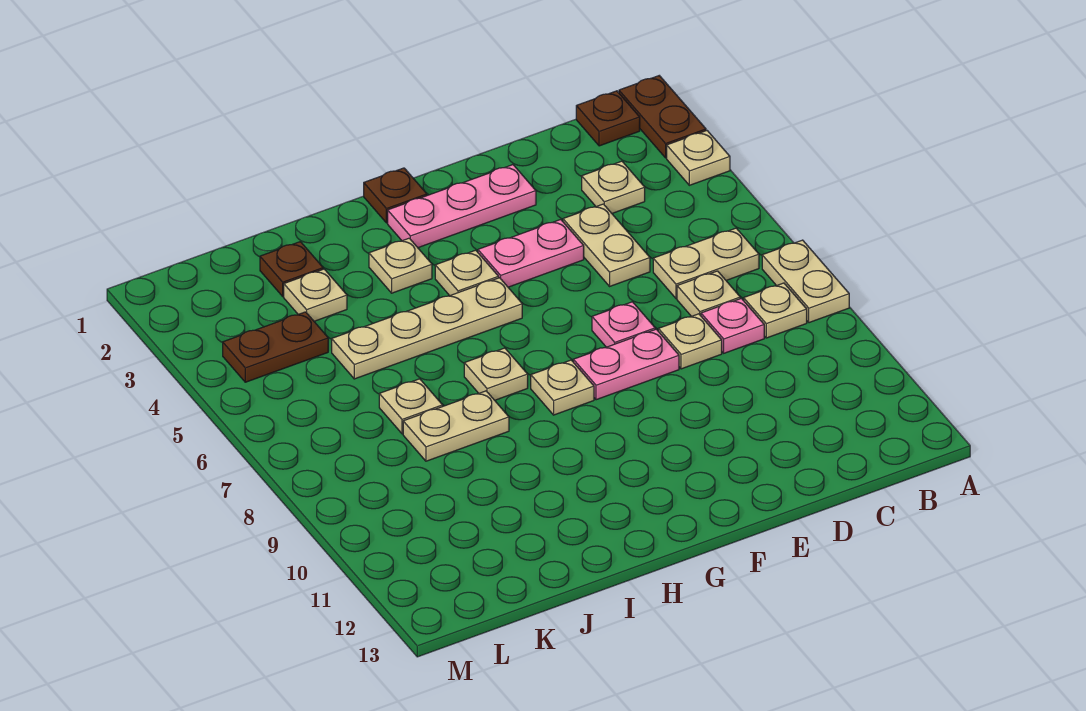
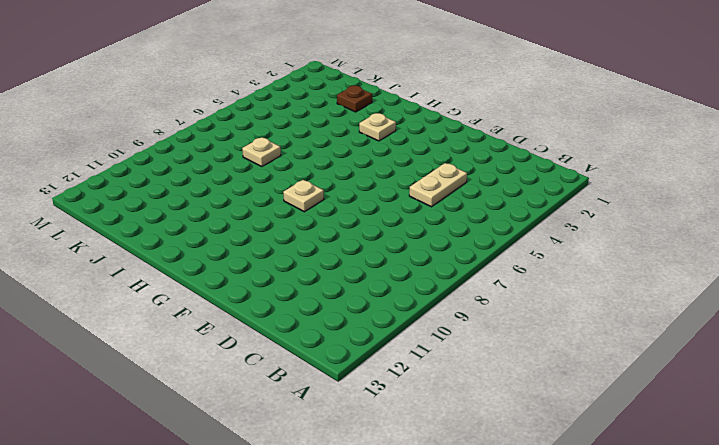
none -> brown plate A1:A2 level 1
none -> tan plate A3 level 1
none -> tan plate A7:A8 level 1

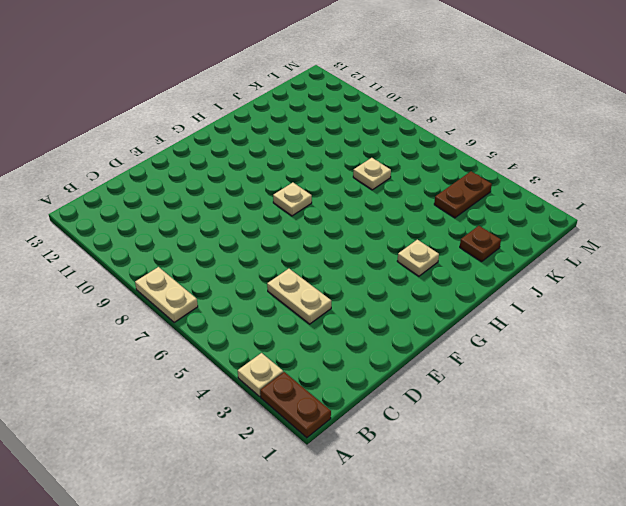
none -> brown plate B1 level 1
none -> tan plate B6:C6 level 1
none -> tan plate B8 level 1

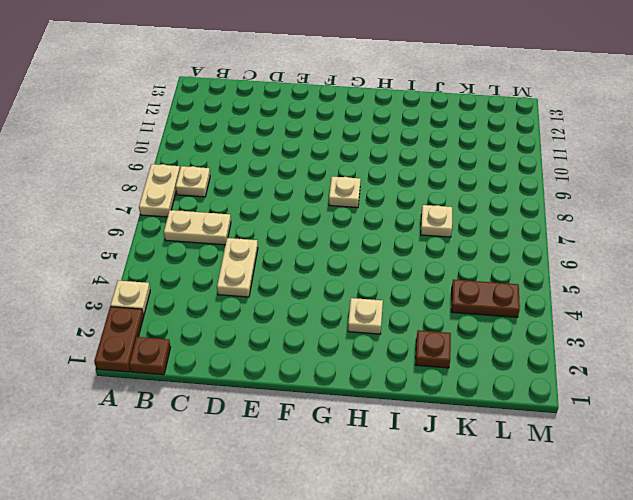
none -> tan plate C3 level 1
none -> tan plate C7 level 1
none -> pink plate C8 level 1

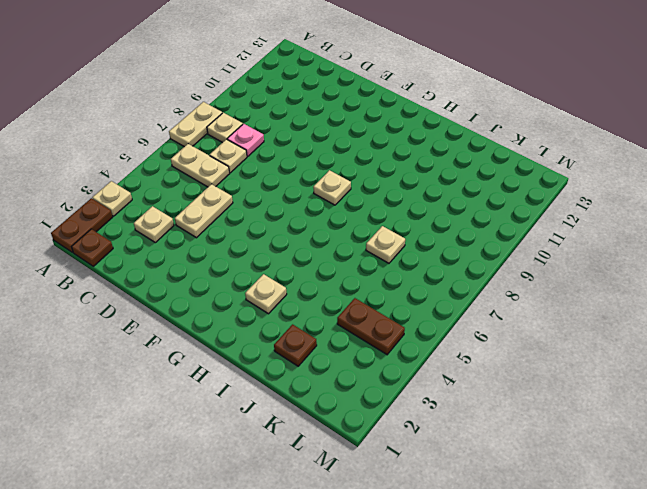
none -> tan plate D8 level 1
none -> pink plate E2:G2 level 1
none -> pink plate E4:F4 level 1

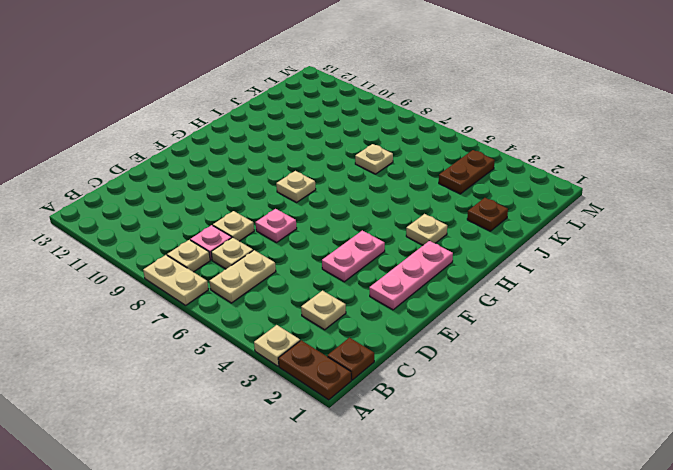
none -> tan plate D4:D5 level 1
none -> pink plate E8:F8 level 1
none -> brown plate G1 level 1

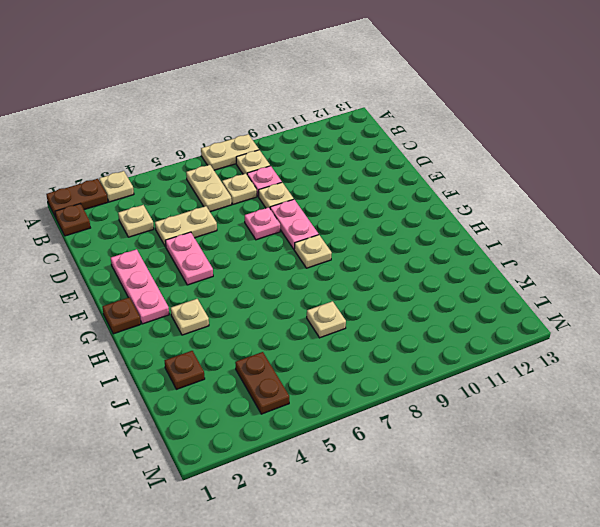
none -> tan plate G4 level 1
none -> tan plate G5:J5 level 1
none -> tan plate H7 level 1

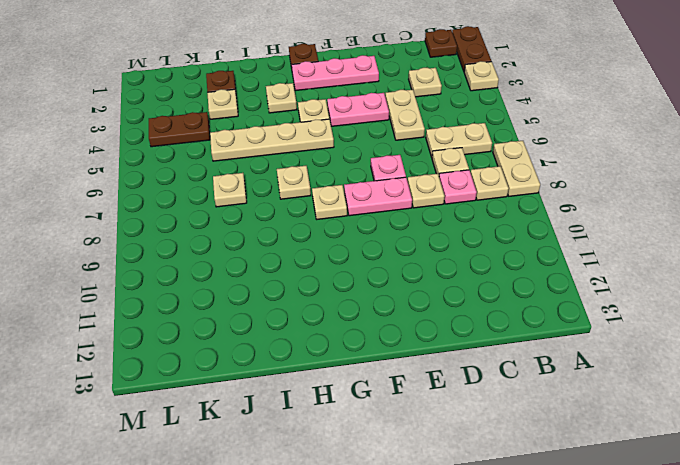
none -> tan plate I8:J8 level 1

